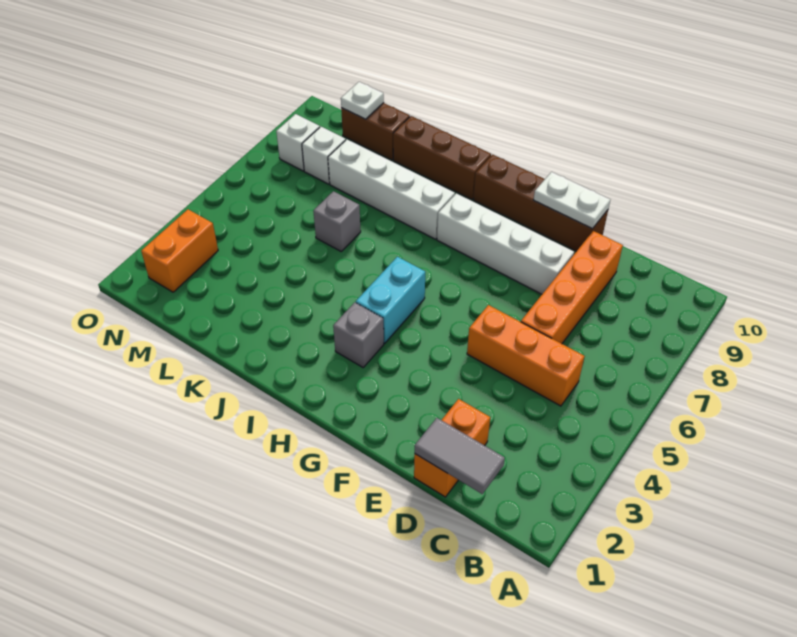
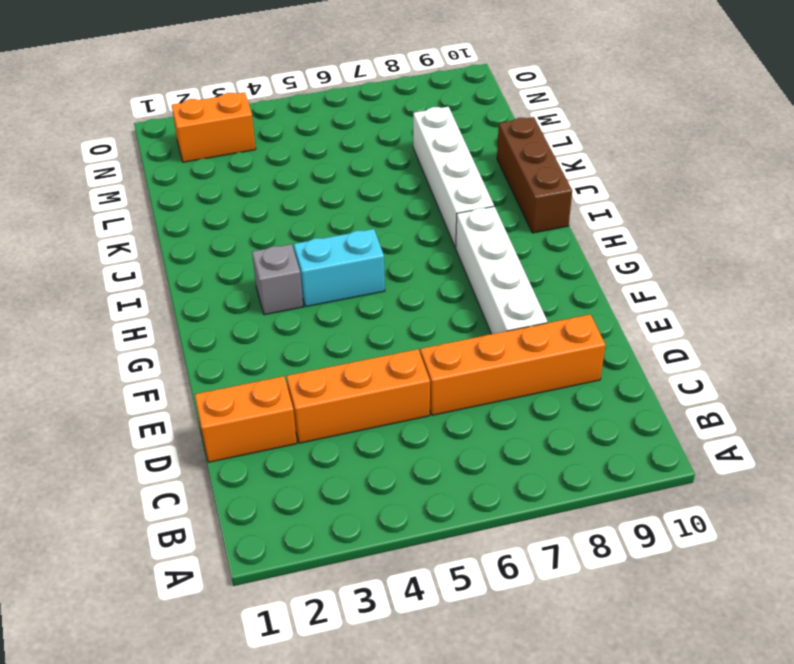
orange brick D3:D5 level 1 -> orange brick C5:E5 level 1
none -> brown brick E10:H10 level 1
none -> grey brick K6 level 1
none -> brown brick L10:M10 level 1

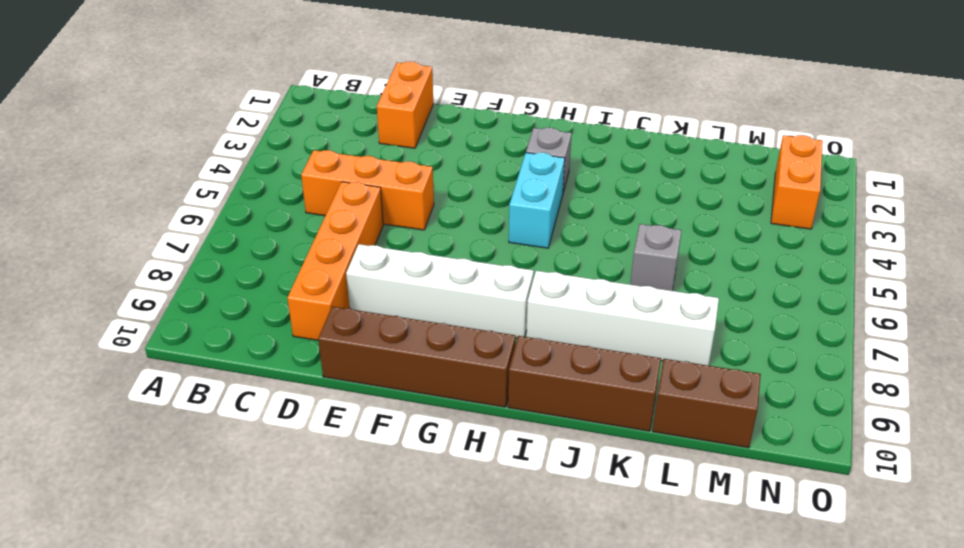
none -> white brick M8 level 1
none -> white brick N8 level 1
none -> grey tile C1:D1 level 2

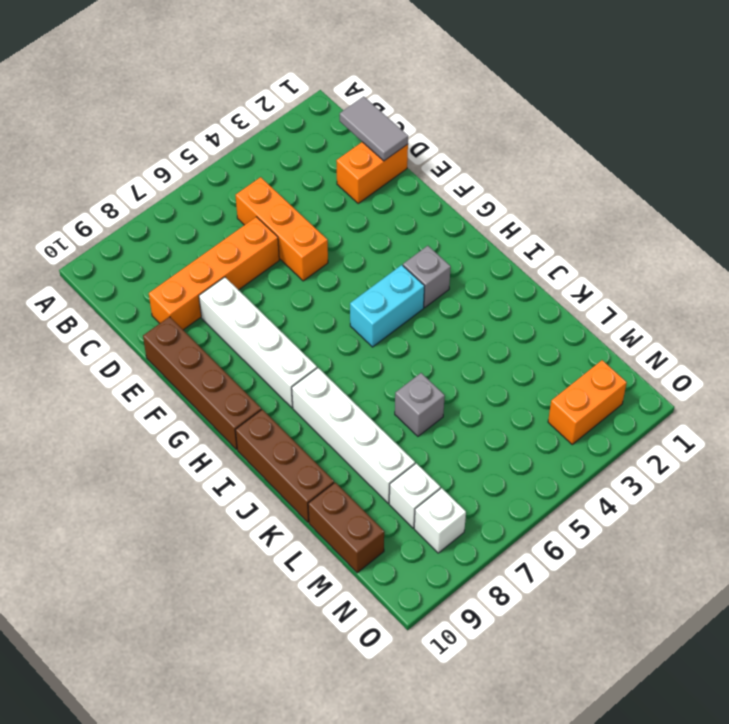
none -> white plate E10:F10 level 2
none -> white plate M10 level 2

